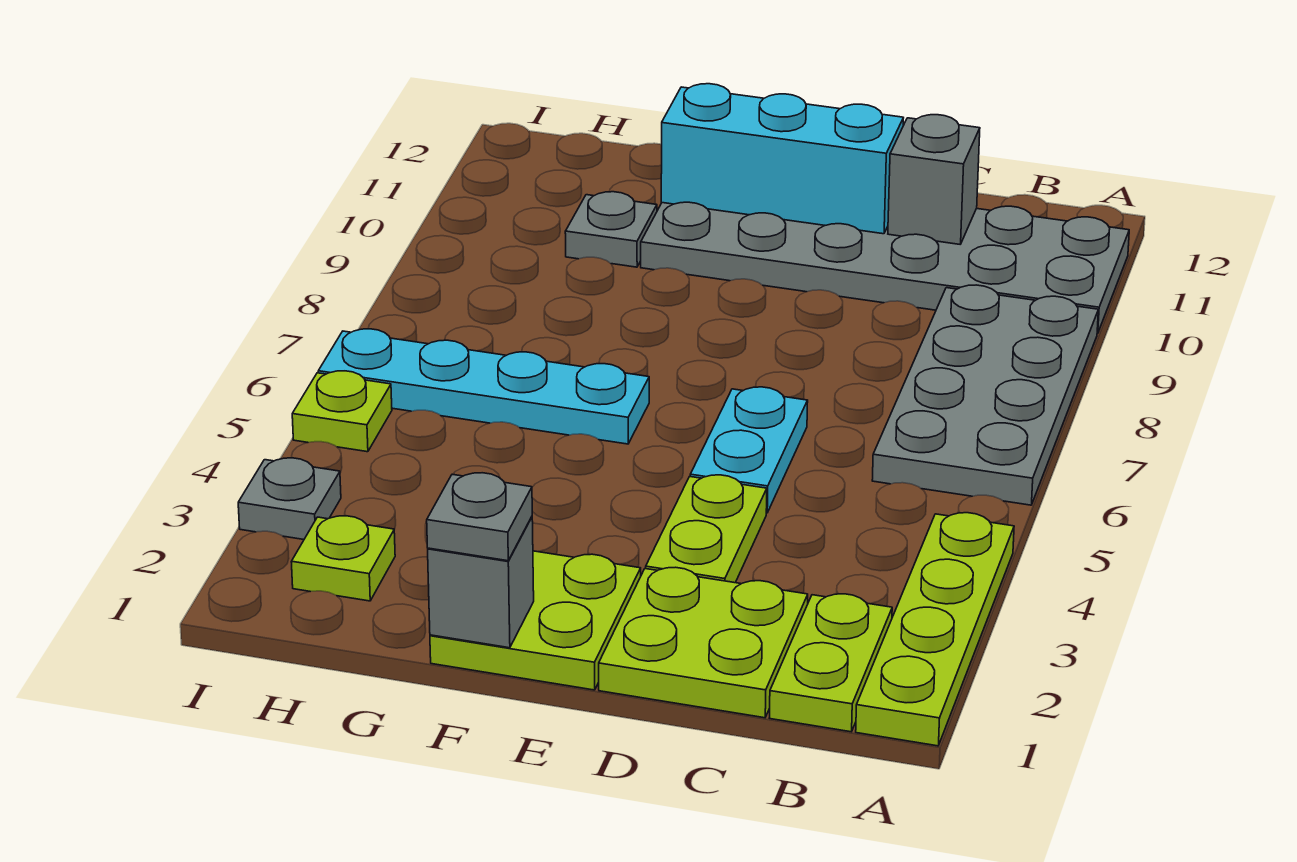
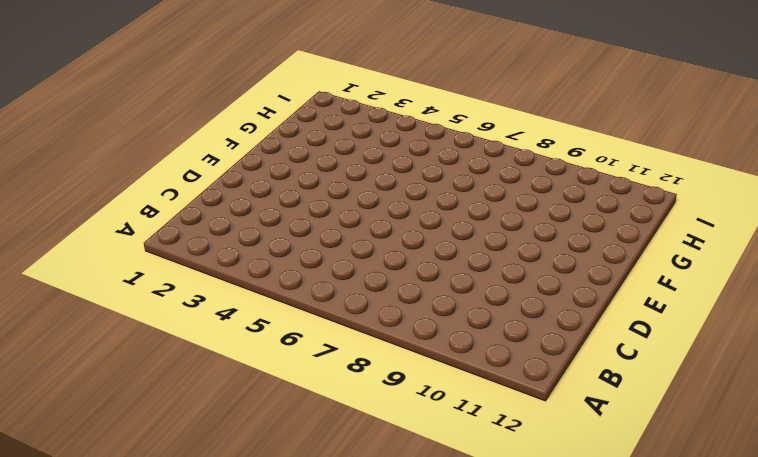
none -> lime plate A1:A4 level 1
none -> grey plate A6:B9 level 1
none -> grey plate A10:F11 level 1

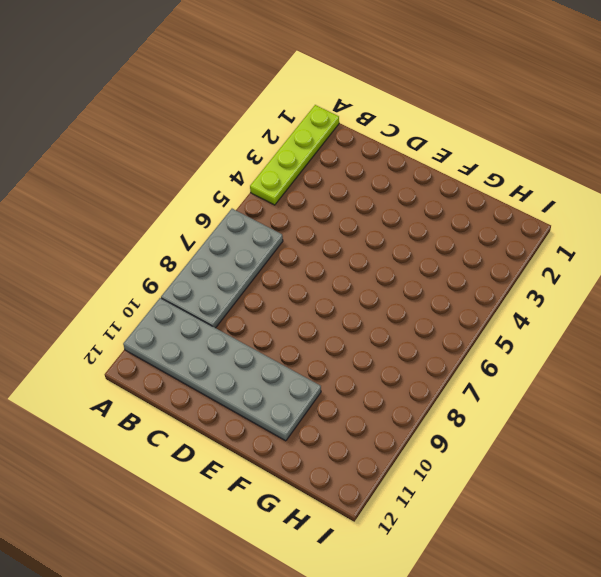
none -> lime plate B1:B2 level 1
none -> lime plate C1:D2 level 1
none -> lime plate D3:D4 level 1

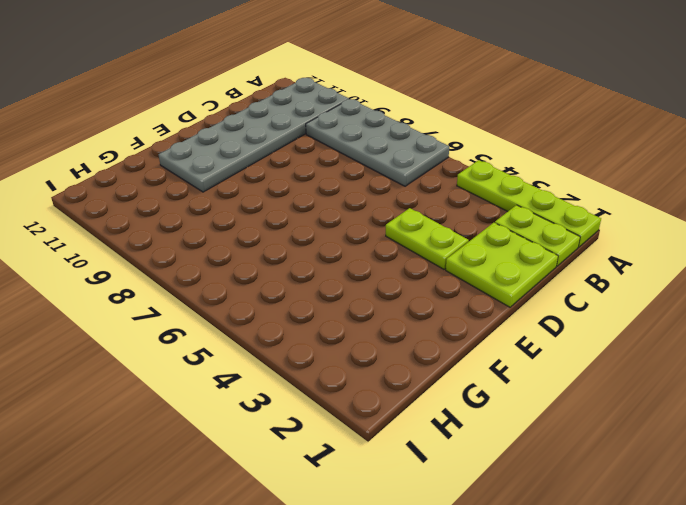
none -> cyan plate D5:D6 level 1
none -> lime plate E1:F2 level 1
none -> cyan plate F6:I6 level 1

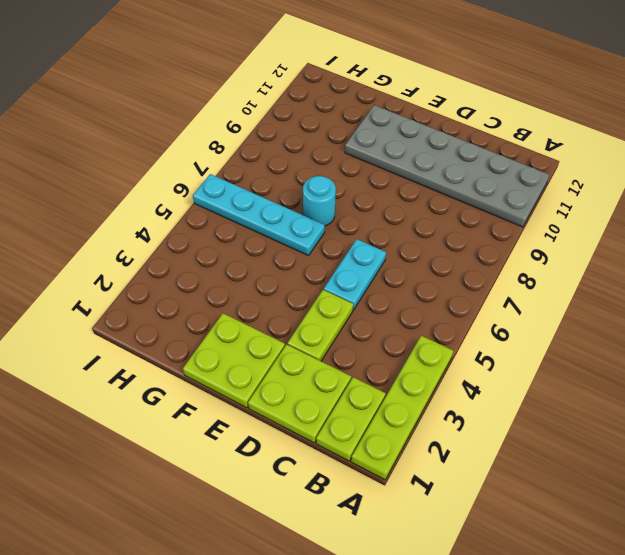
cyan round brick F7 level 1 -> none
none -> grey plate A6:B9 level 1
none -> grey plate G10 level 1
none -> lime plate H2 level 1

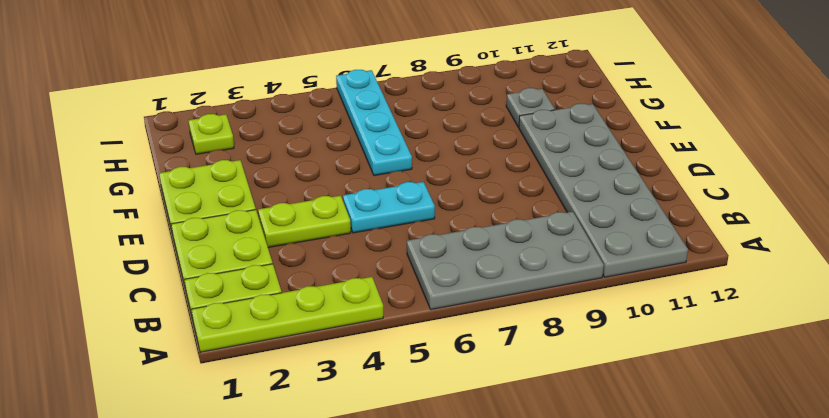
none -> grey plate I3 level 1
none -> lime plate I5 level 1
none -> grey brick C11 level 2

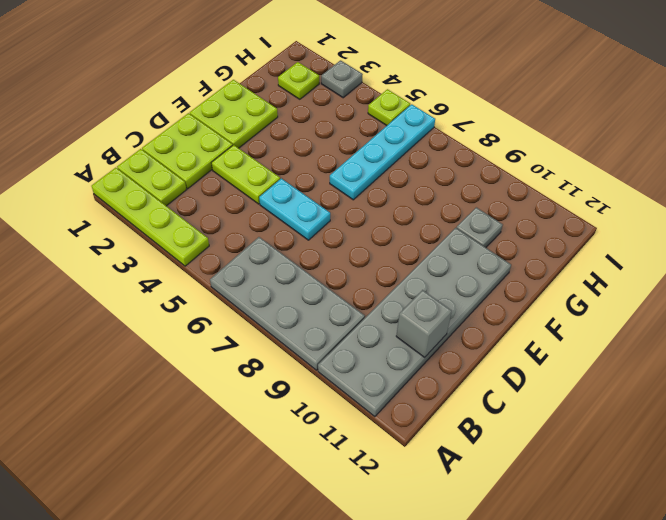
none -> cyan brick D11:F11 level 2
none -> grey brick F1 level 2
none -> grey plate F1 level 3

